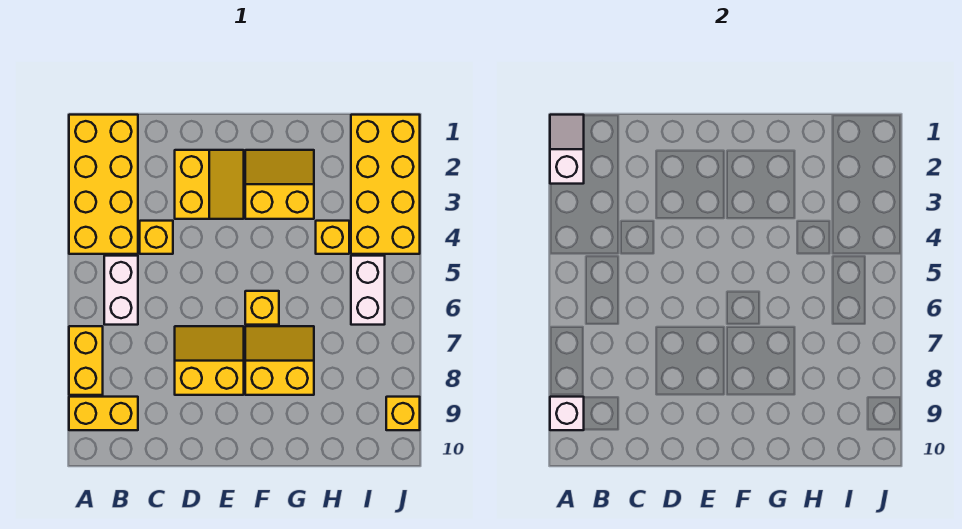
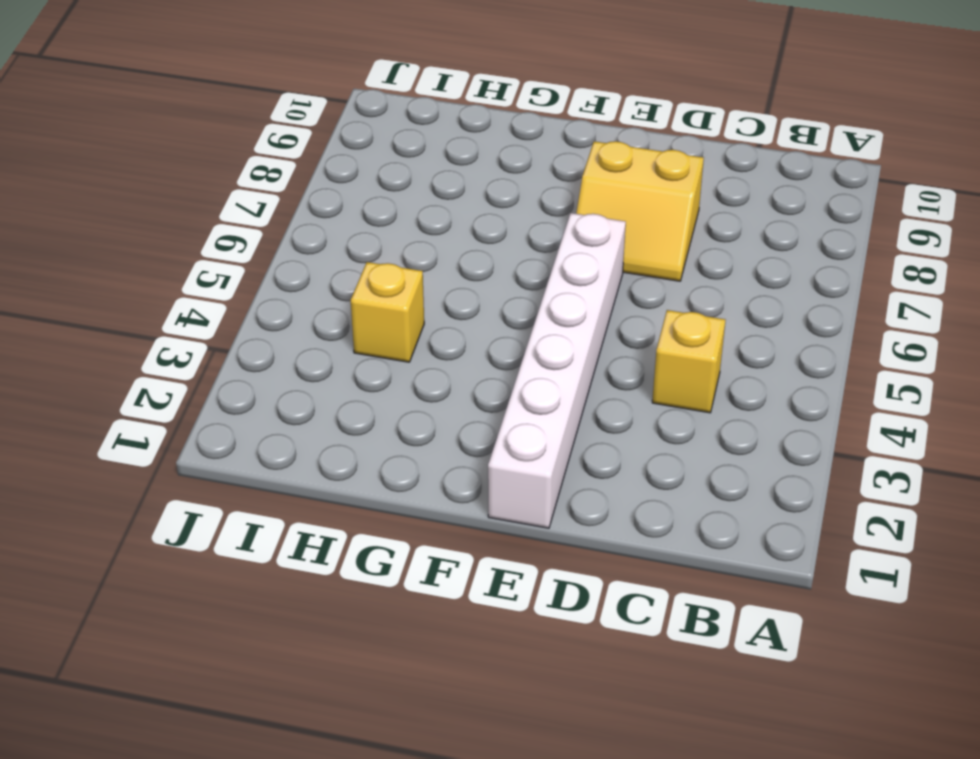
white brick E1:E6 level 1 -> yellow slope D2:E3 level 1 top D
none -> yellow brick A1:B4 level 1
none -> yellow brick A7:A8 level 1
none -> yellow brick A9:B9 level 1

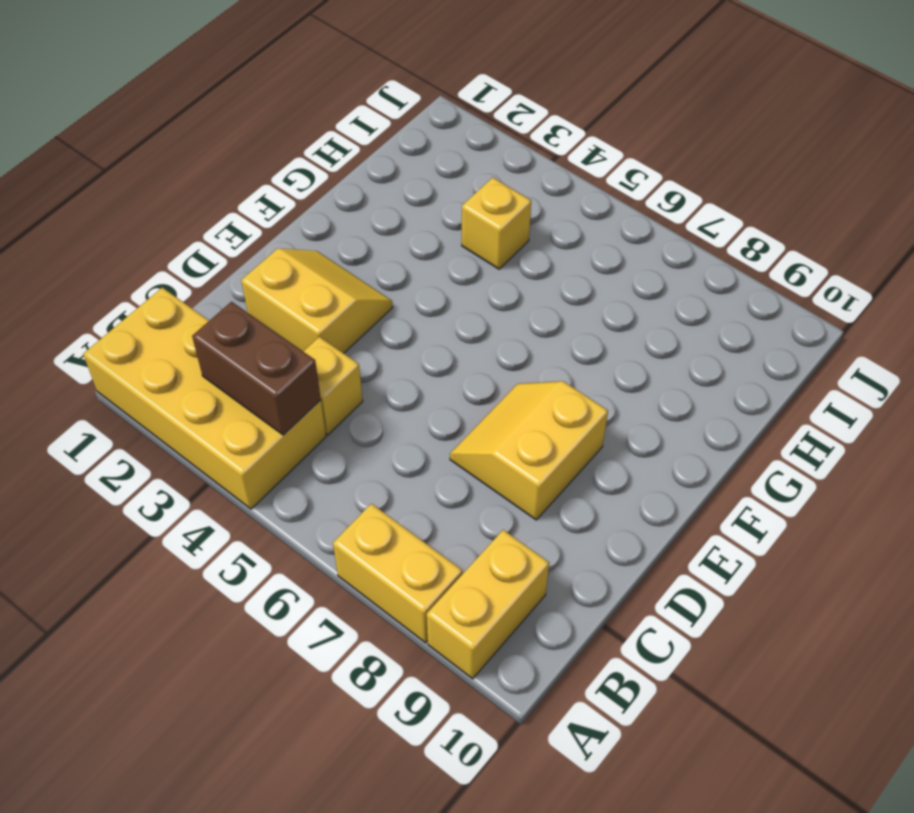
brown brick B3:B4 level 2 -> none
none -> white brick B5:B6 level 1
none -> yellow slope F2:G3 level 1 top 3
none -> yellow brick F6 level 1

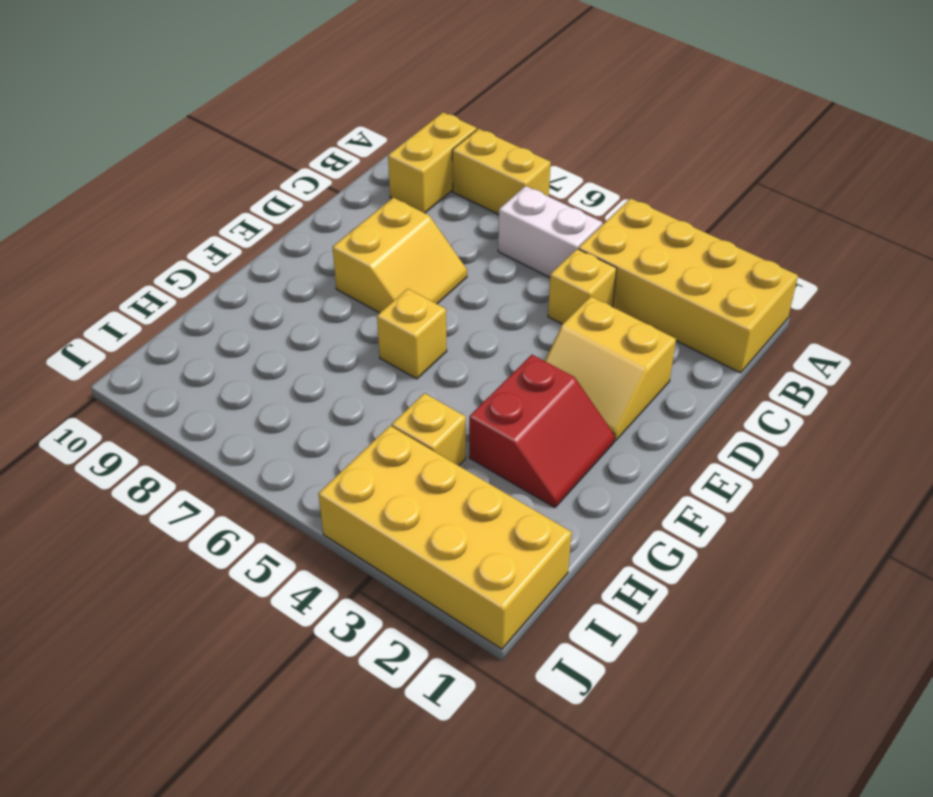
red slope F2:G3 level 1 top 3 -> yellow slope F2:G3 level 1 top 3
none -> yellow slope F7:G8 level 1 top 8
none -> white brick I5:I6 level 1
none -> yellow brick J9 level 1

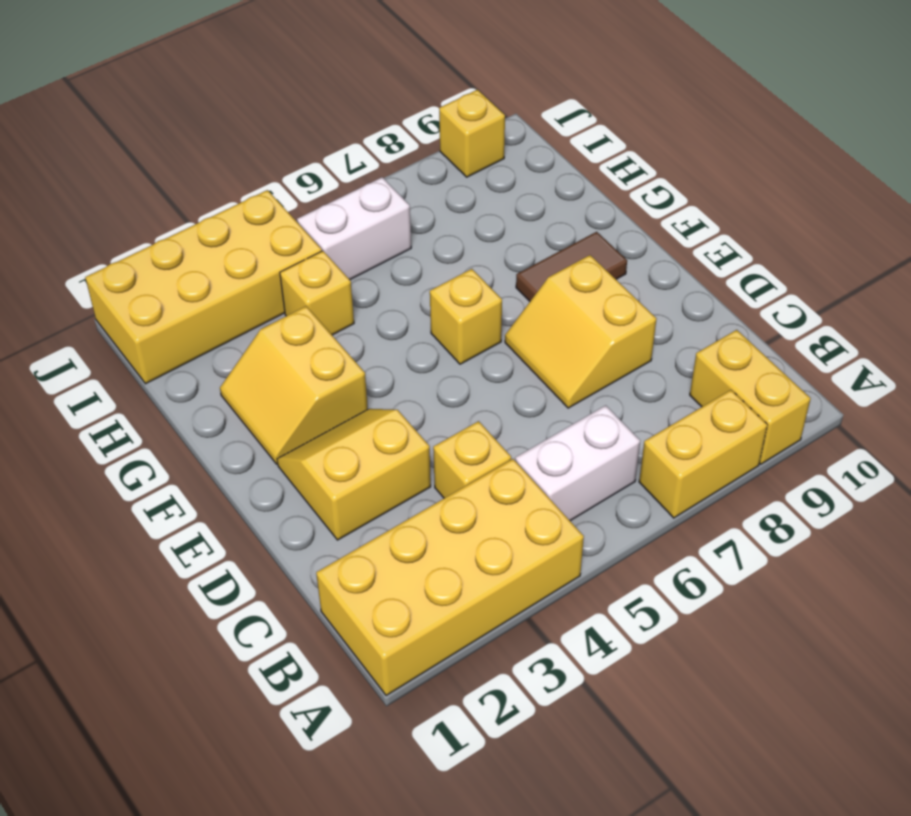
brown tile F8:F9 level 1 -> yellow slope F7:G8 level 1 top 8
none -> white slope A1:A2 level 2 top 2
none -> white brick A9 level 2

